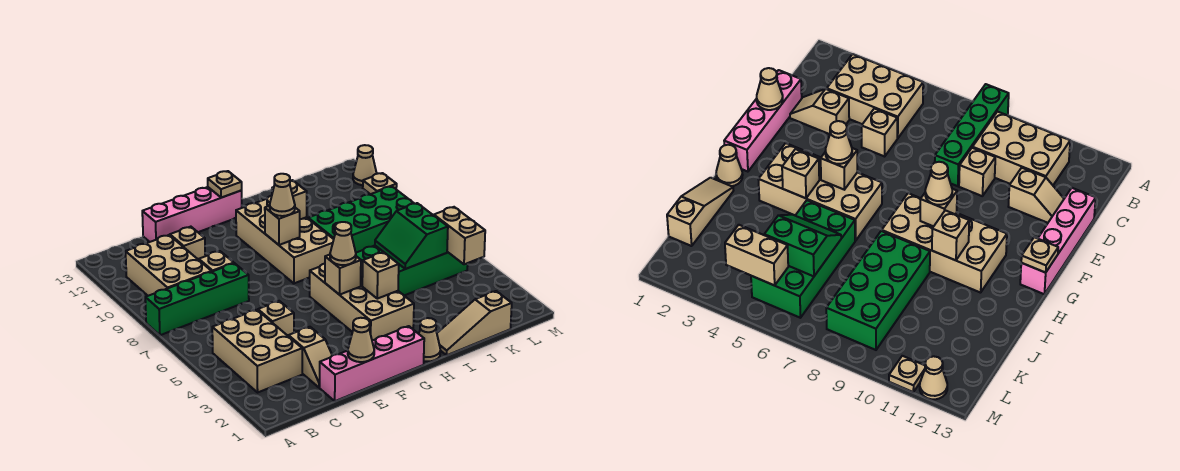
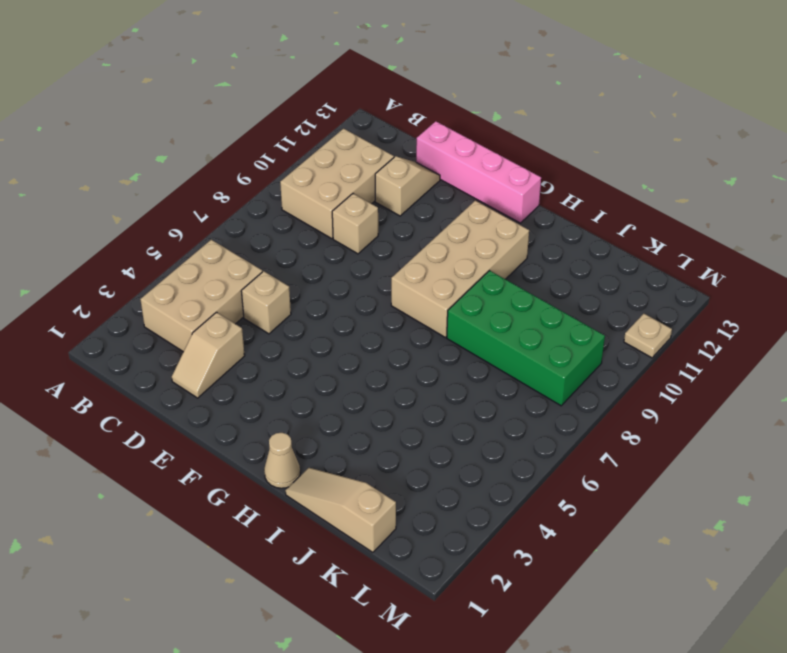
none -> green brick A8:D8 level 1
none -> pink brick D1:G1 level 1
none -> tan brick G3:H6 level 1

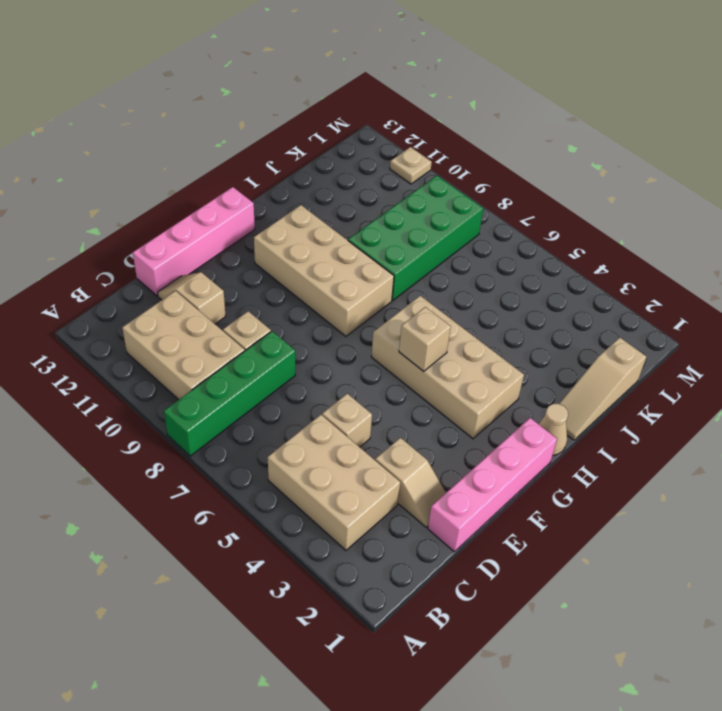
none -> green brick I5:L6 level 1
none -> tan cone M12 level 1
none -> tan cone E1 level 2

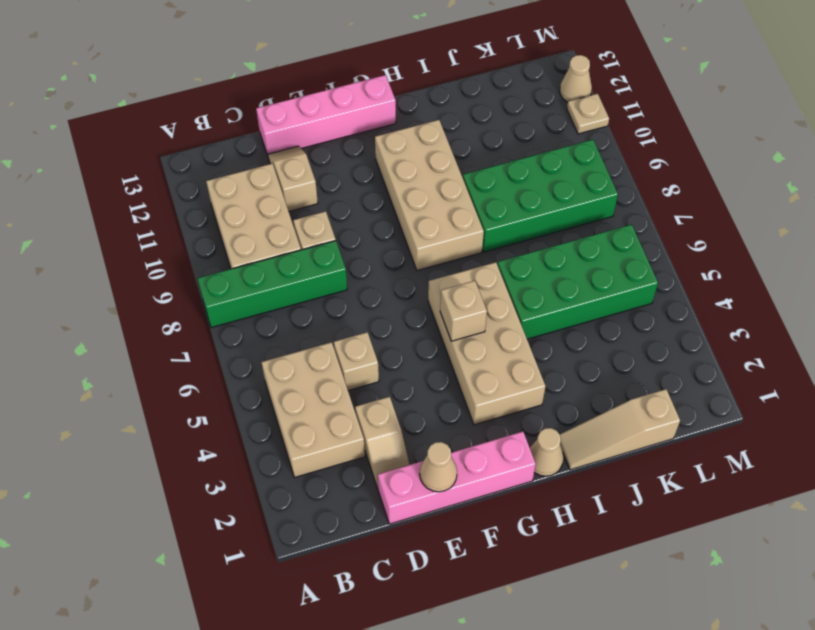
none -> tan brick G9 level 2
none -> tan plate G13 level 2
none -> tan brick H4 level 2

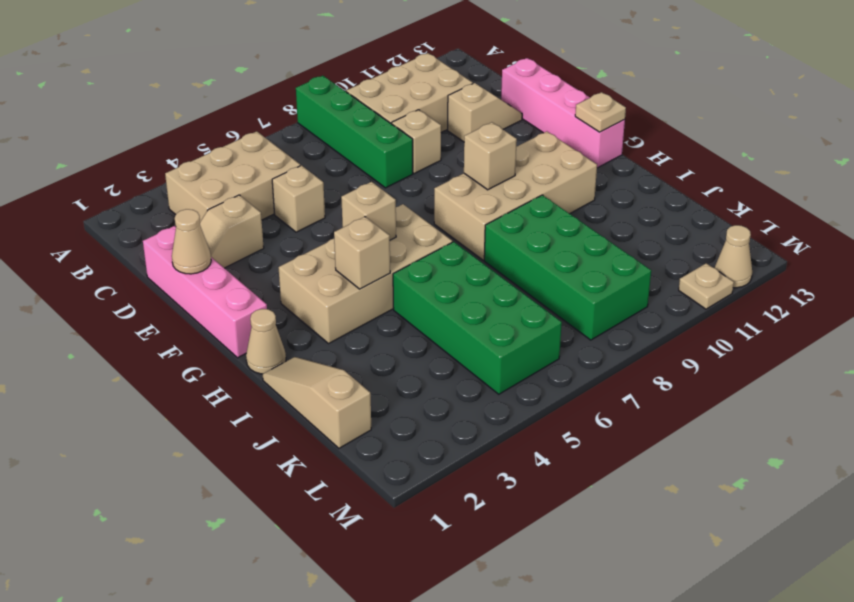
none -> tan brick H10 level 2
none -> green slope J5:K6 level 2 top K
none -> tan brick L4:L5 level 2

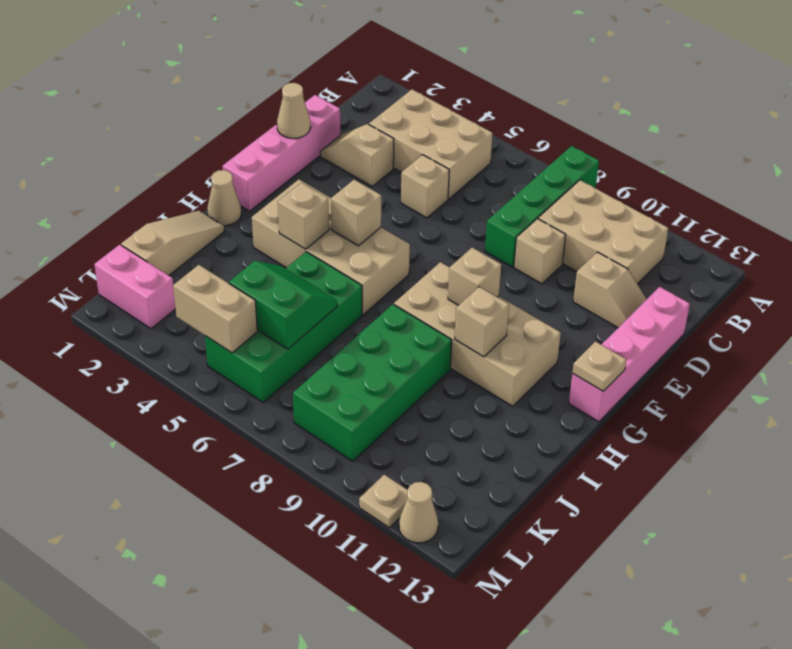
pink brick L1:L2 level 1 -> none
none -> tan cone G5 level 3
none -> tan cone G9 level 3

